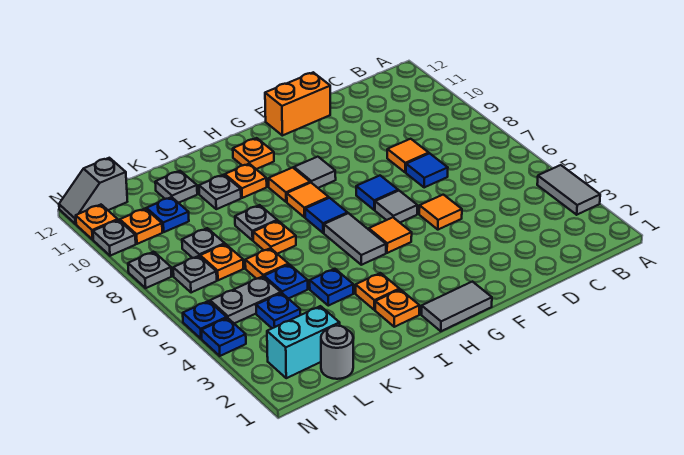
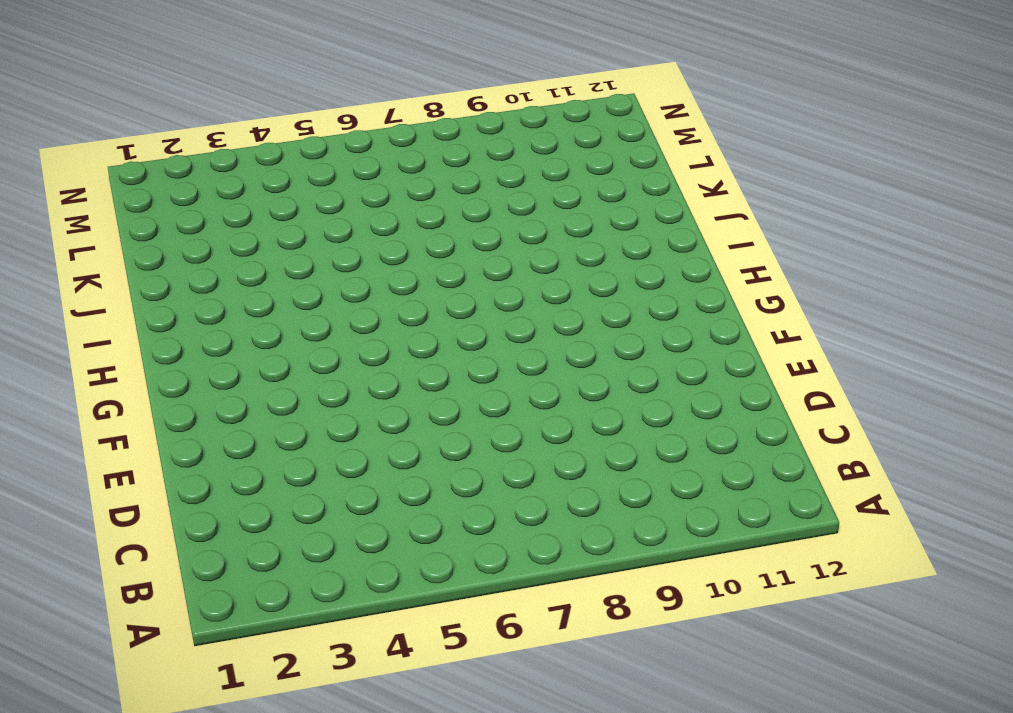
none -> grey tile A3:A4 level 1
none -> blue tile D7 level 1
none -> orange tile D8 level 1
none -> orange tile E5 level 1

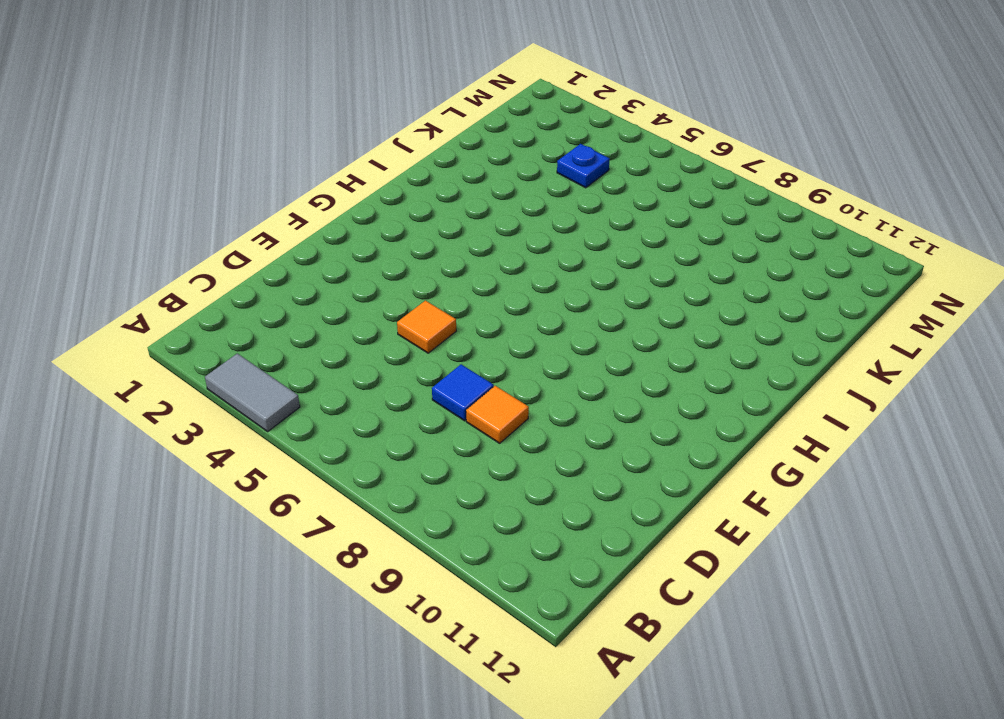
none -> orange brick E12:F12 level 1
none -> grey tile F6 level 1
none -> blue tile F7 level 1
none -> grey tile G1:H1 level 1

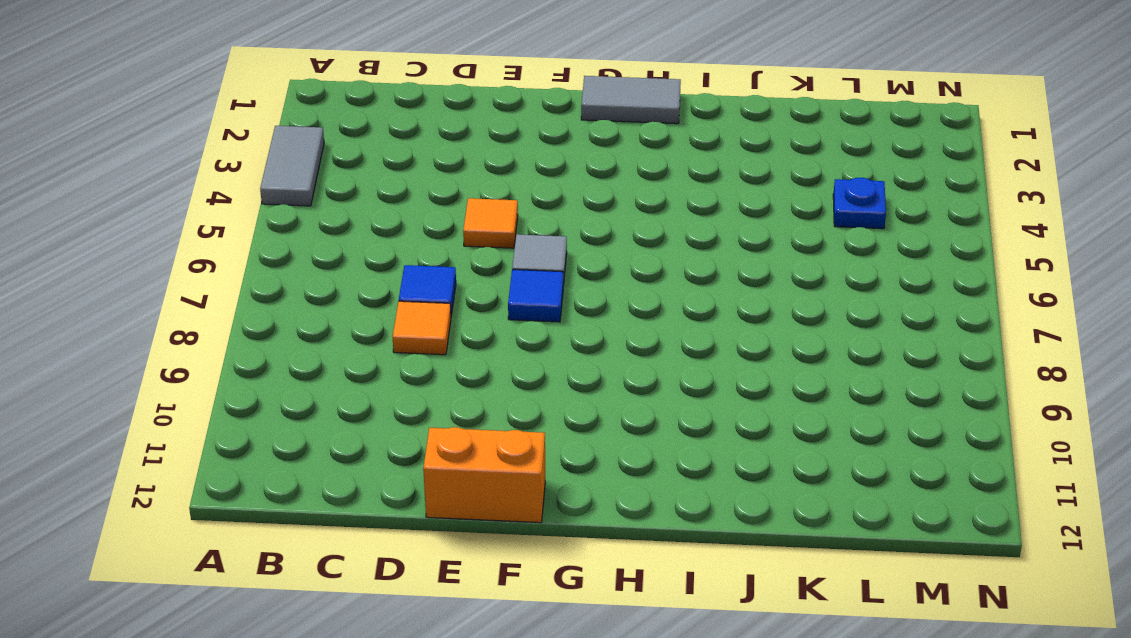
none -> orange tile G5 level 1
none -> grey tile G9 level 1
none -> grey tile H5:H6 level 1
none -> blue tile H7 level 1

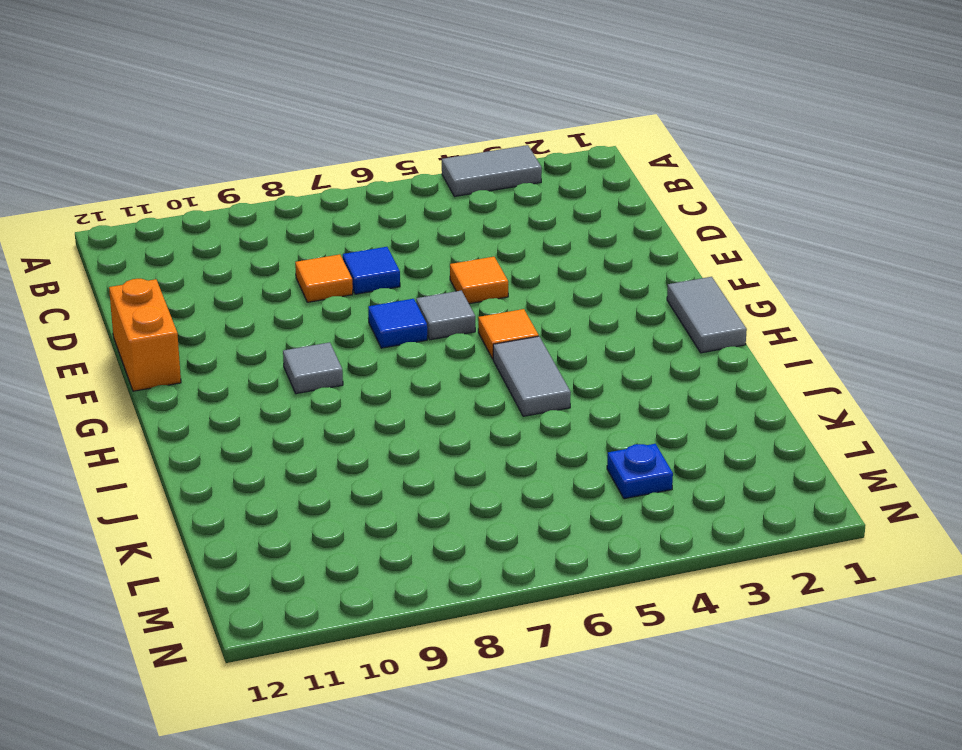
grey tile H5:I5 level 1 -> grey tile H5:H6 level 1
none -> blue tile H7 level 1
none -> orange tile H8 level 1
none -> orange tile H9 level 1
none -> orange plate H11 level 1

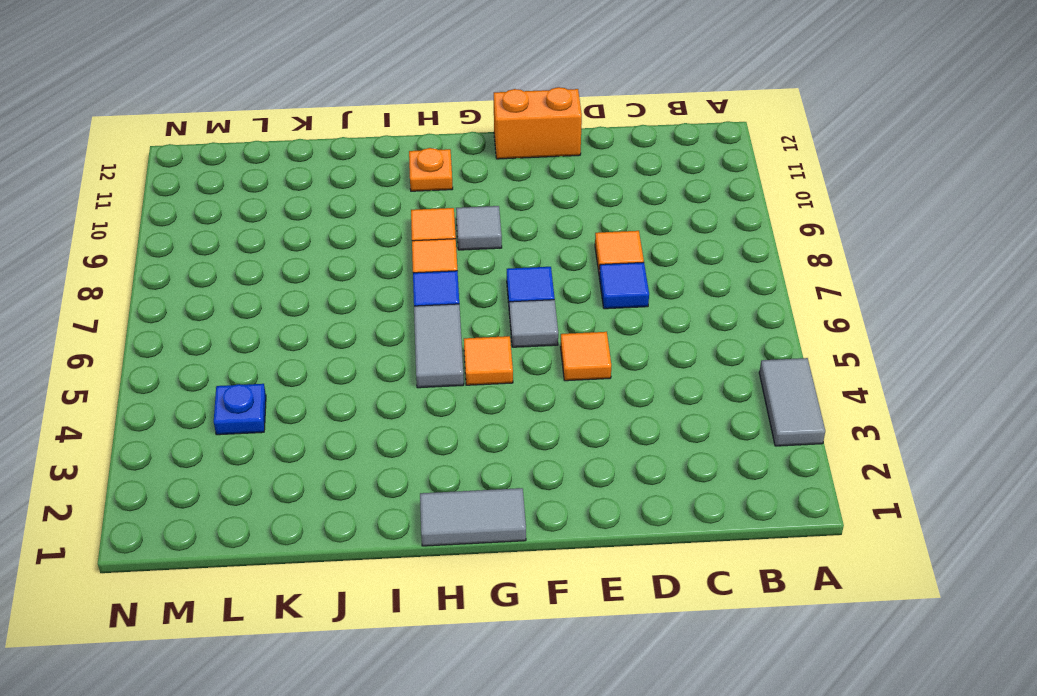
none -> orange plate I2 level 1
none -> orange plate I3 level 1
none -> orange plate I10 level 1
none -> blue plate J4 level 1

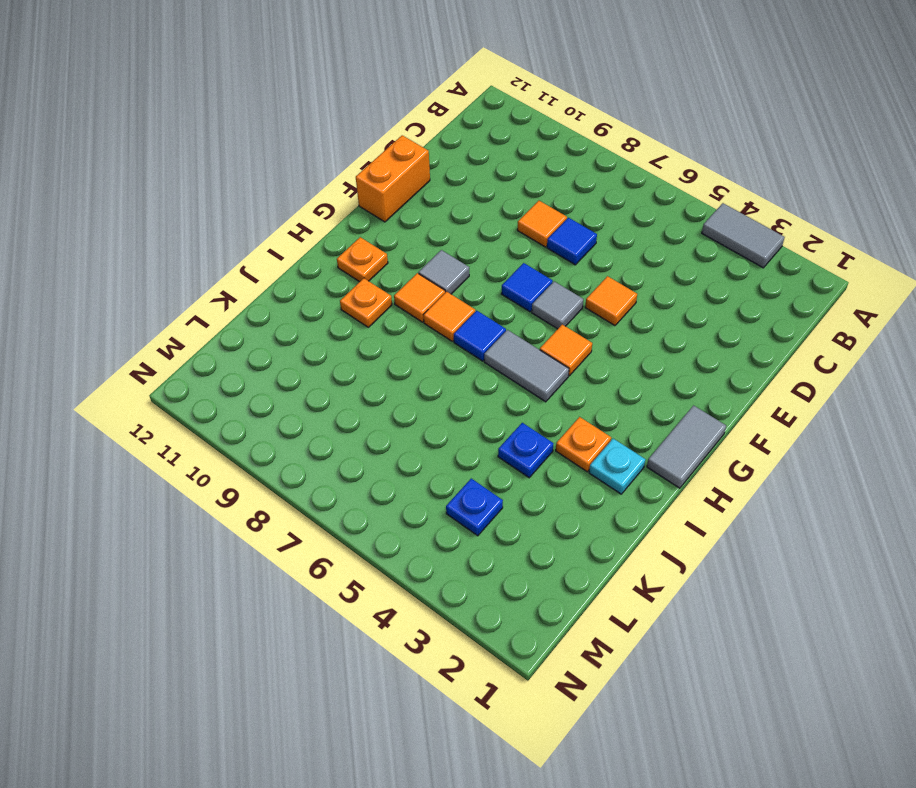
cyan plate I2 level 1 -> orange plate I2 level 1
none -> orange plate J7 level 1
none -> grey plate J8 level 1
none -> grey plate J10 level 1
none -> blue plate K5 level 1

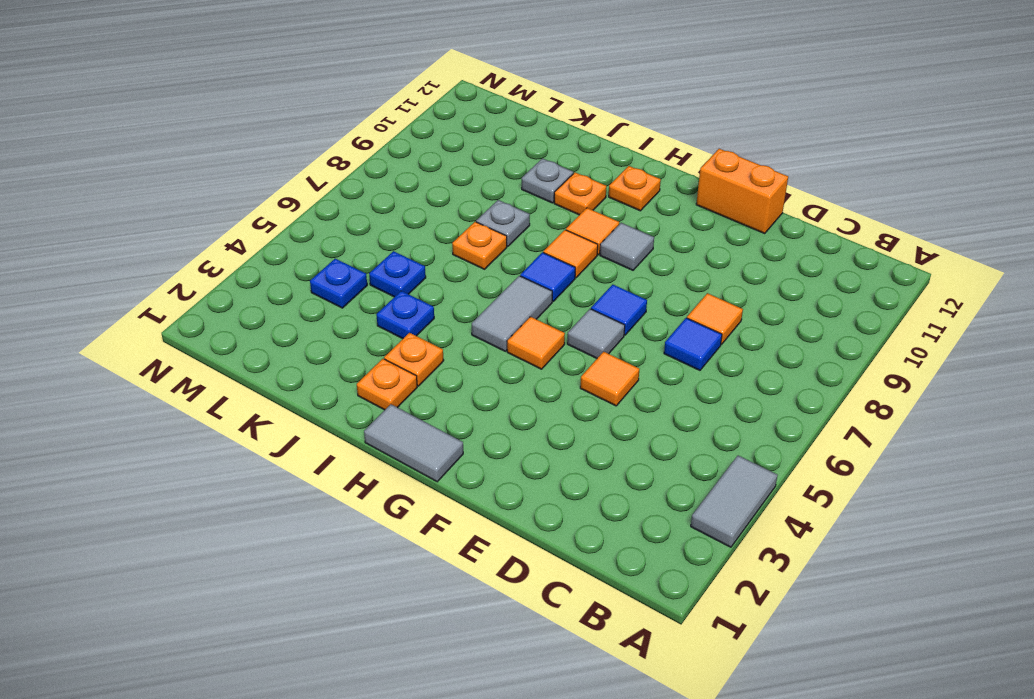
none -> orange plate K6 level 1
none -> grey plate K11 level 1
none -> grey round brick L1 level 1
none -> cyan brick L2:M2 level 1

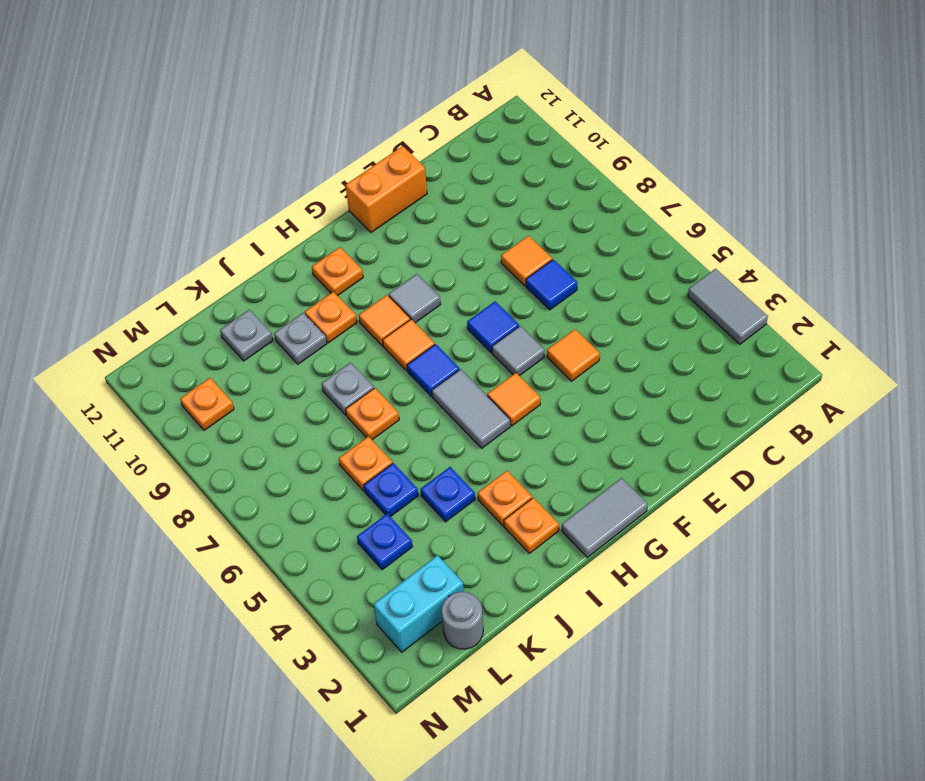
none -> grey plate L5:M5 level 1
none -> orange plate L7 level 1
none -> grey plate L8 level 1
none -> blue plate L10 level 1

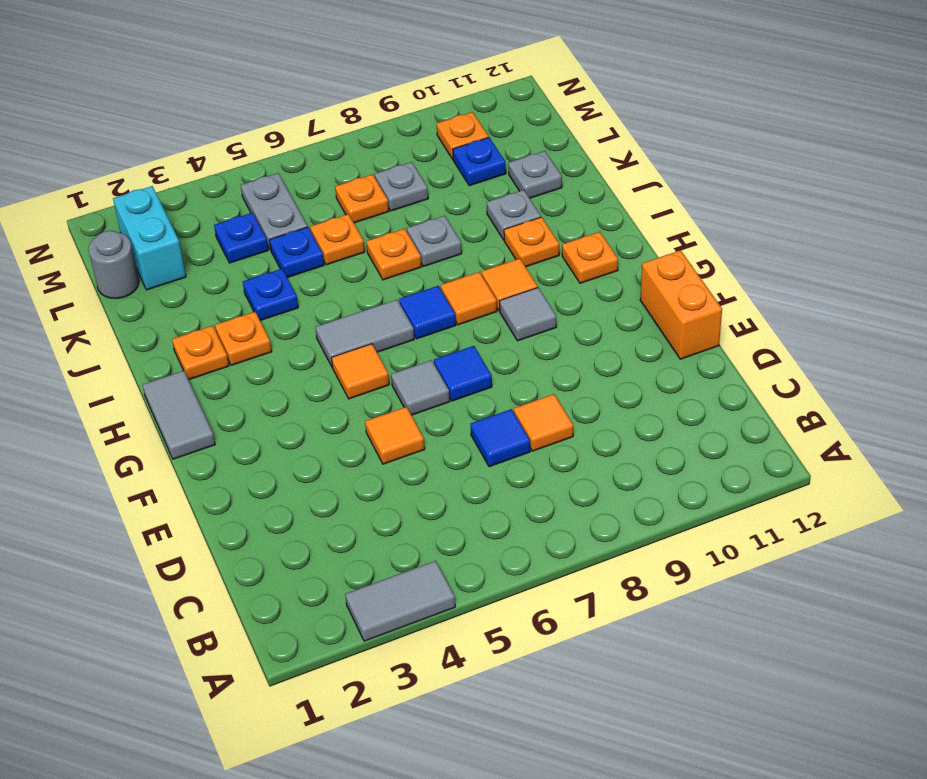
none -> grey plate M7 level 1
none -> grey slope M12:N12 level 1 top M
none -> blue plate N4 level 1
none -> blue plate N5 level 1

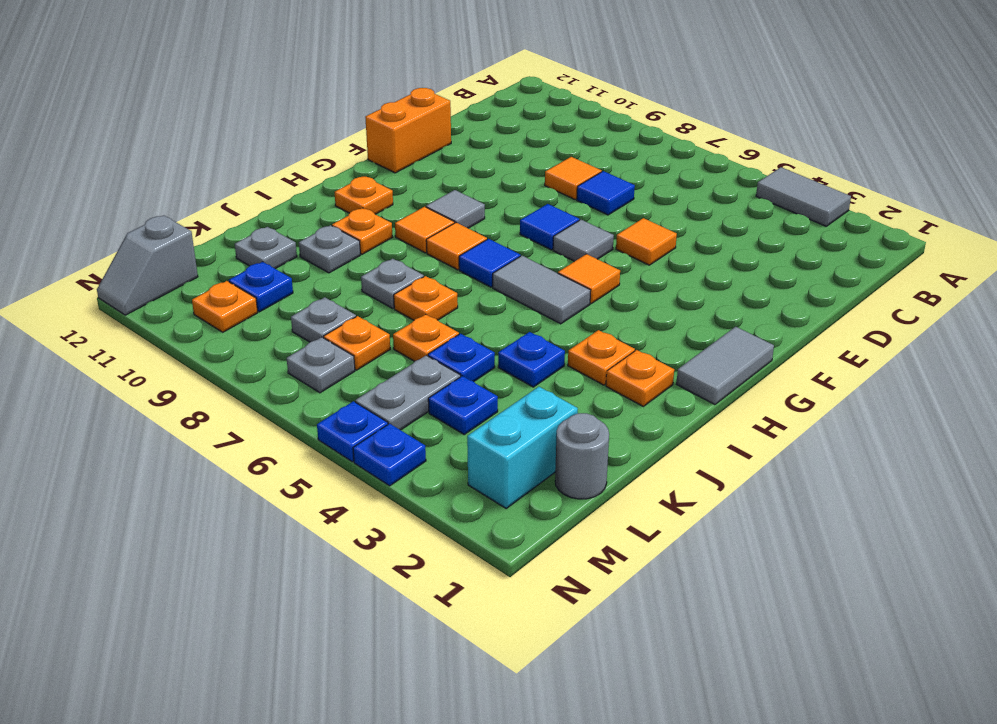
none -> grey plate N8 level 1
none -> grey plate N10 level 1
none -> orange plate N11 level 1

